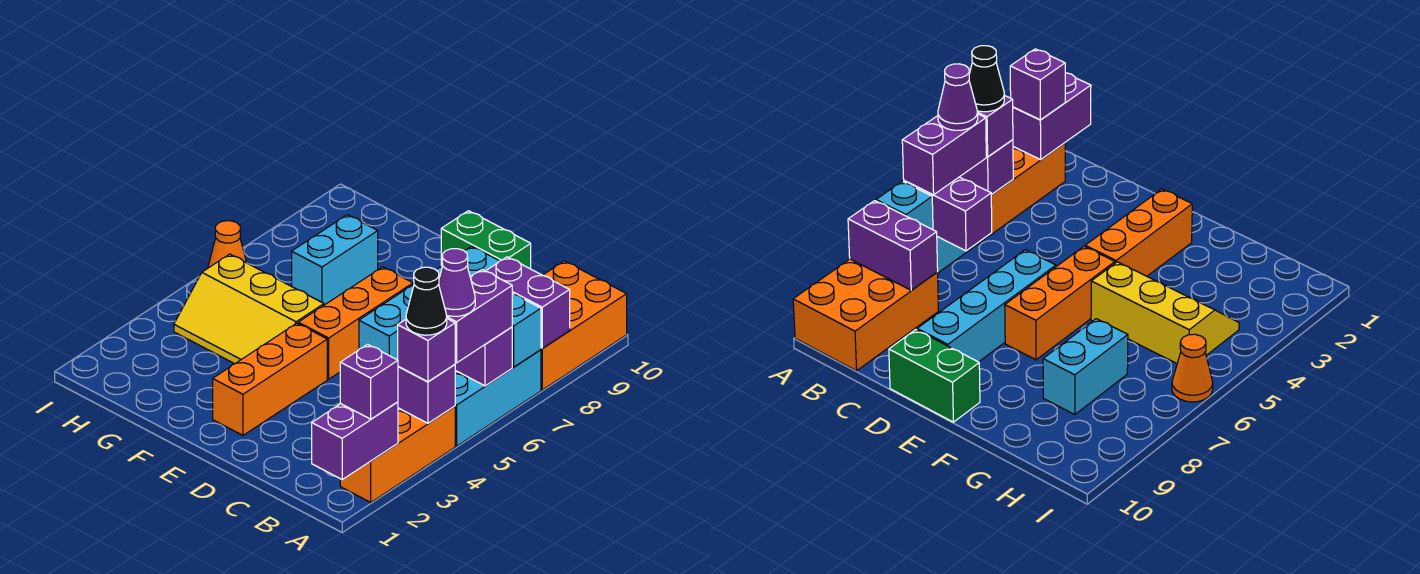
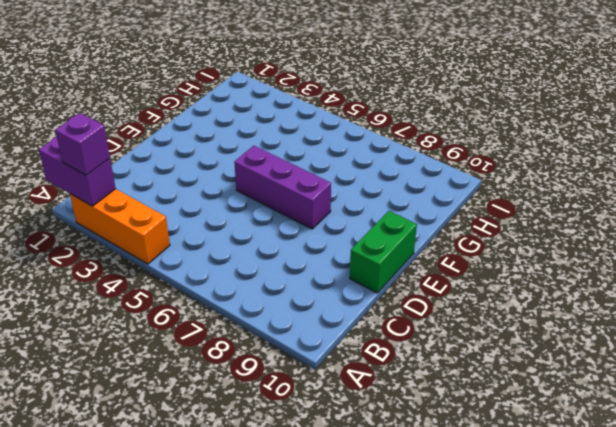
purple brick E5:E7 level 1 -> orange brick E5:E7 level 1
none -> cyan brick A5:A7 level 1
none -> orange brick A8:B10 level 1
none -> cyan brick D6:D9 level 1

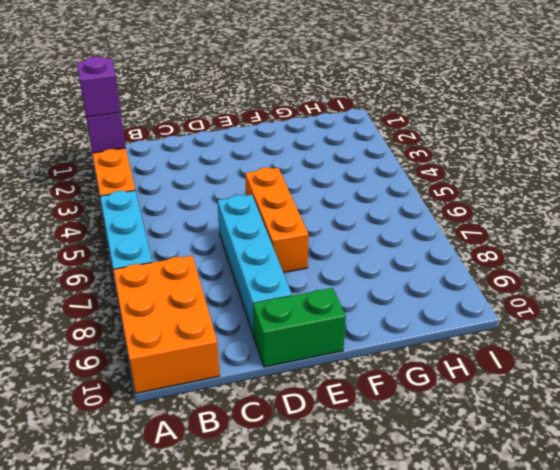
none -> orange brick E2:E4 level 1
none -> yellow slope F4:H5 level 1 top 5
none -> cyan brick G7:G8 level 1

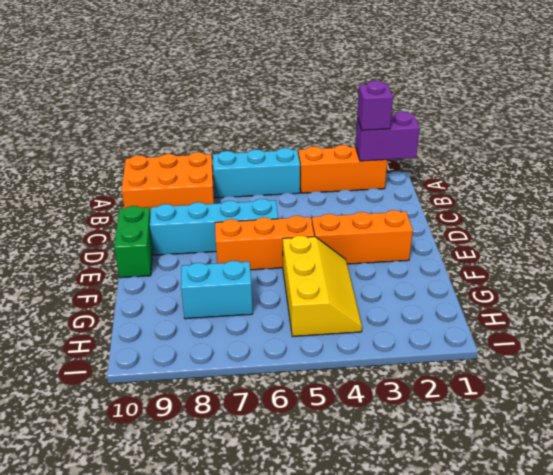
none -> orange cone I6 level 1
none -> purple brick A4 level 2
none -> purple brick A6:B6 level 2

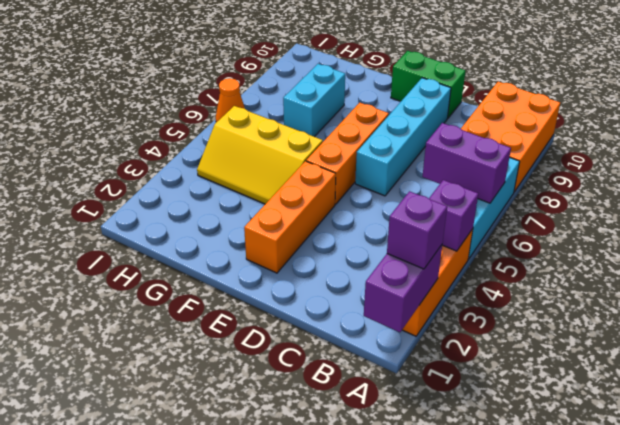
none -> cyan brick A7 level 2
none -> purple brick A8:B8 level 2
none -> purple brick A4 level 3

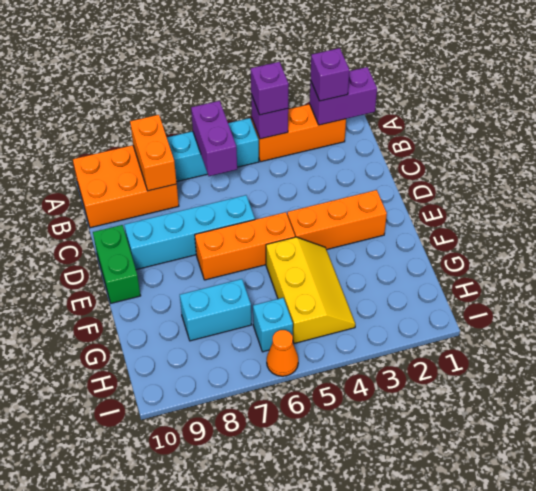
orange brick A8:B8 level 2 -> purple brick A8:B8 level 2
cyan brick H6 level 1 -> cyan brick A7 level 2
none -> purple brick A5:A6 level 3
none -> black cone A4 level 4
none -> purple cone A5 level 4

